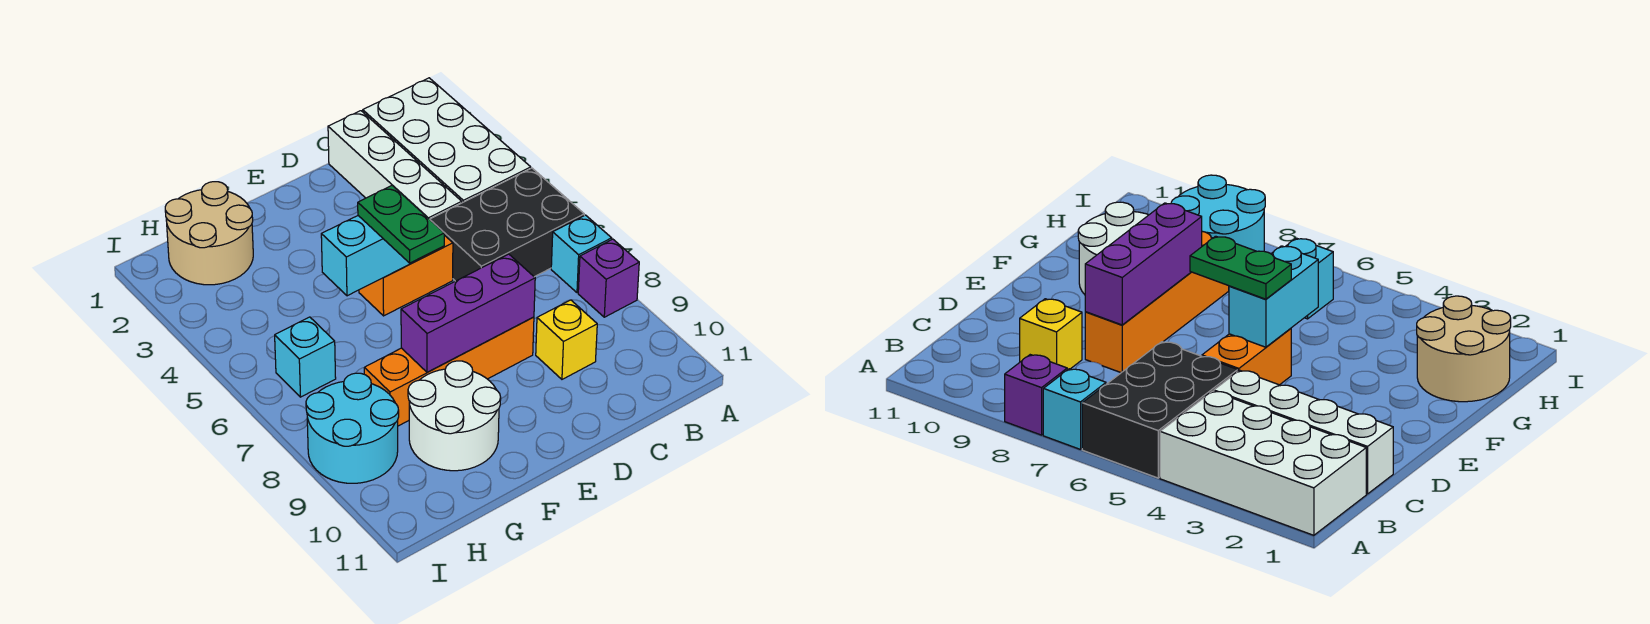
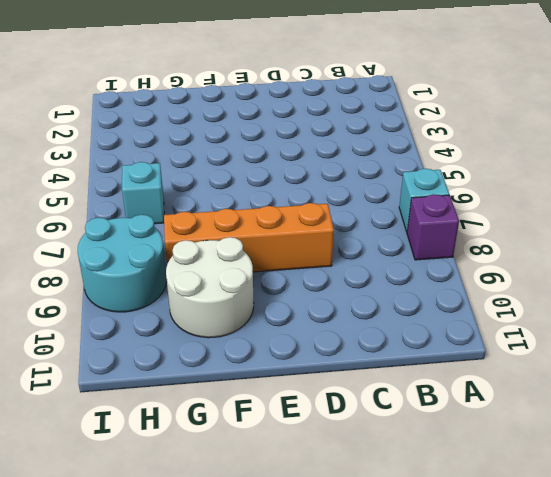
none -> white brick A1:B4 level 1
none -> black brick A5:C6 level 1
none -> white brick C1:C4 level 1

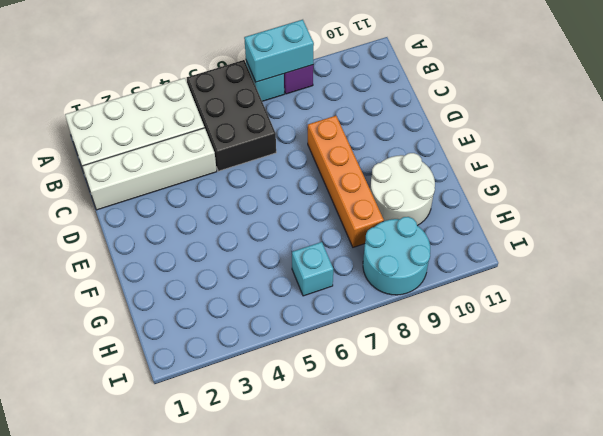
cyan brick A7:A8 level 2 -> cyan brick E5:F5 level 2
none -> yellow brick C9 level 1
none -> orange brick D5:E5 level 1
none -> tan round brick G1:H2 level 1

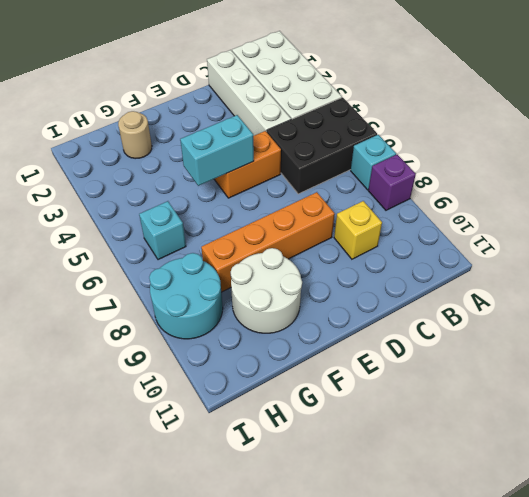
tan round brick G2 level 1 -> tan round brick G1:H2 level 1
none -> purple brick D8:F8 level 2
none -> green plate E5:E6 level 3

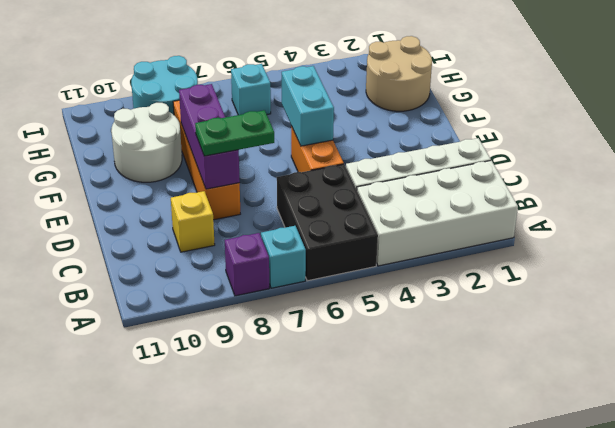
green plate D7:D8 level 3 -> green plate E5:E6 level 3

